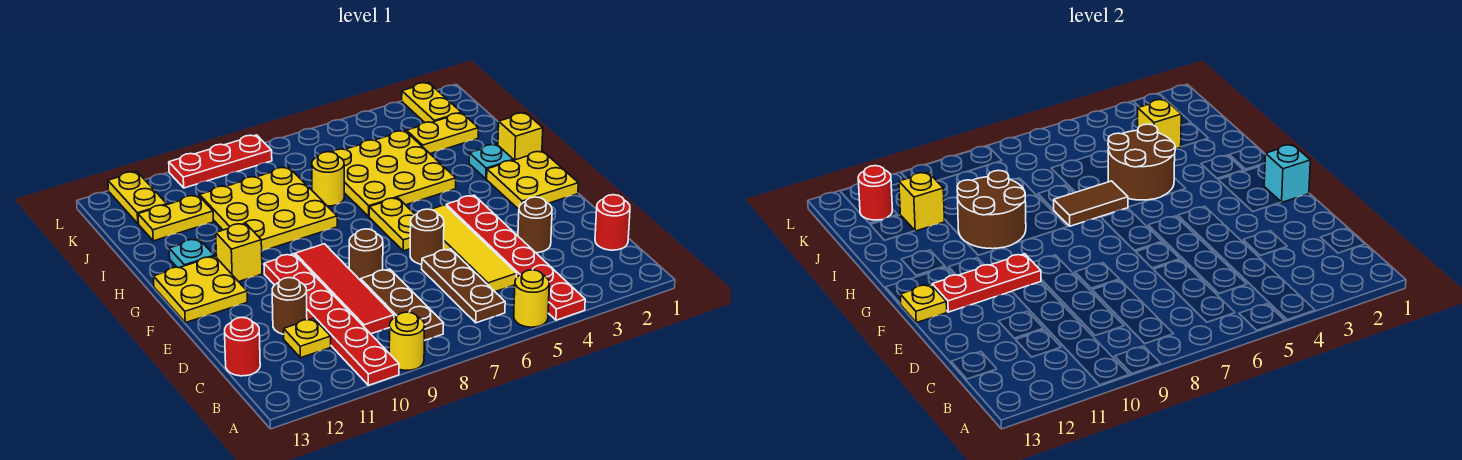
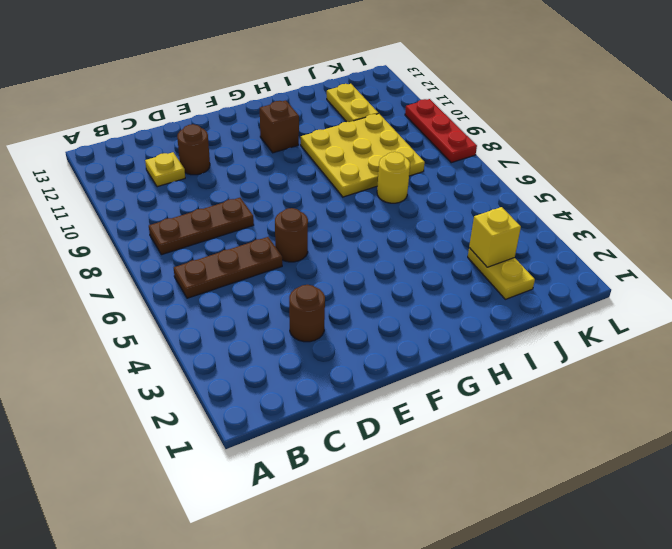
brown brick G11 level 1 -> yellow brick G11 level 1
none -> red plate A4:F4 level 1
none -> yellow round brick A5 level 1
none -> yellow round brick A9 level 1
none -> red plate A10:F10 level 1

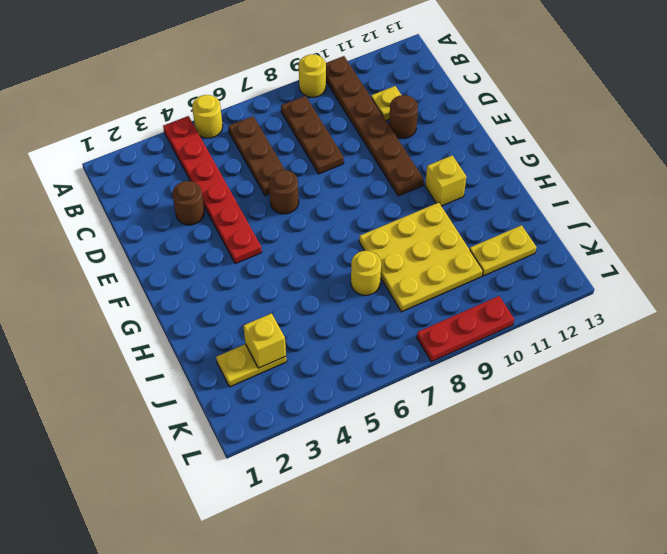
brown plate A10:F10 level 1 -> red plate A10:F10 level 1
none -> red round brick C1 level 1
none -> yellow tile C5:F5 level 1
none -> red tile C9:F9 level 1
none -> red round brick C13 level 1

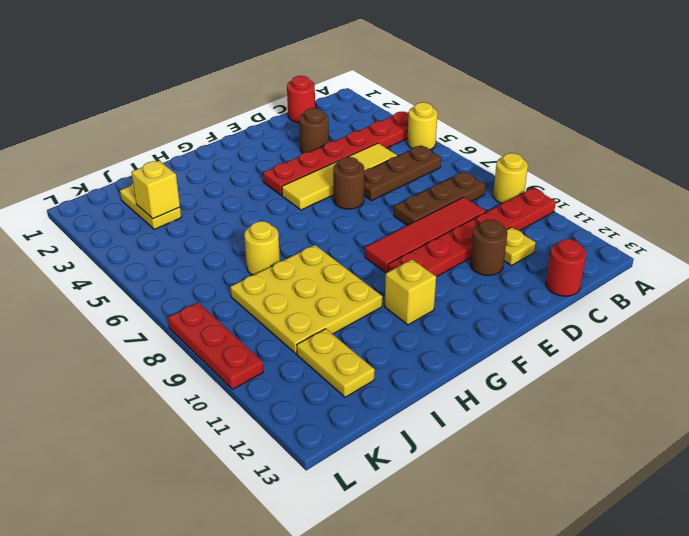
none -> brown round brick E8 level 1
none -> yellow plate F1:G2 level 1
none -> yellow plate F6:G6 level 1
none -> yellow plate F12:G13 level 1

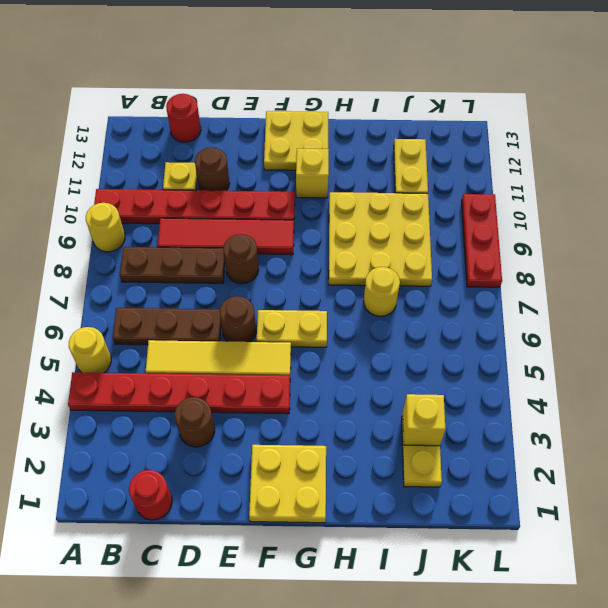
none -> yellow brick H1 level 1
none -> cyan plate H2 level 1
none -> yellow plate H4:J6 level 1
none -> cyan plate H12 level 1

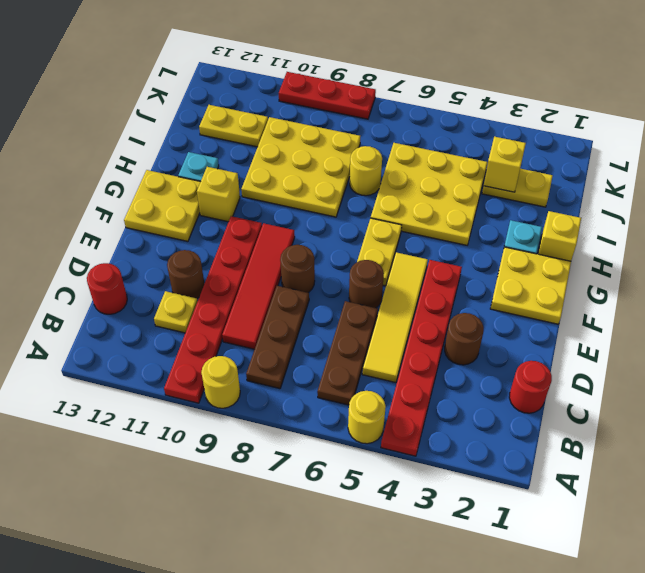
none -> yellow plate K2:L2 level 1
none -> yellow plate K12:L12 level 1
none -> cyan brick F1 level 2
none -> red plate F10:F12 level 2

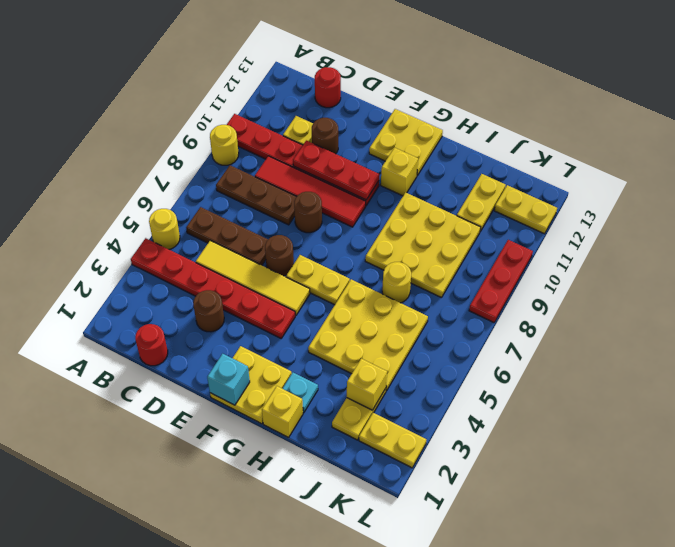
red plate D10:F10 level 2 -> red plate F10:F12 level 2
none -> cyan plate H12 level 1
none -> yellow plate F13 level 2
none -> brown round brick H4:I5 level 2
none -> brown tile H6:H7 level 2

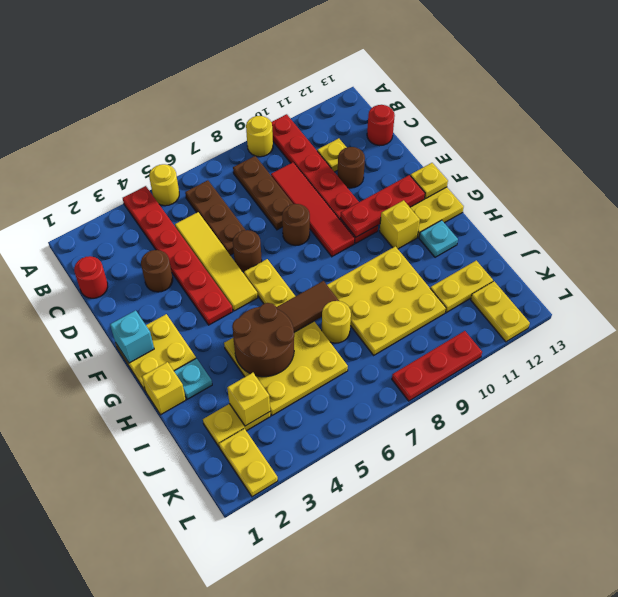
none -> brown round brick H9:I10 level 2
none -> yellow brick J11 level 2
none -> red round brick K12 level 2

